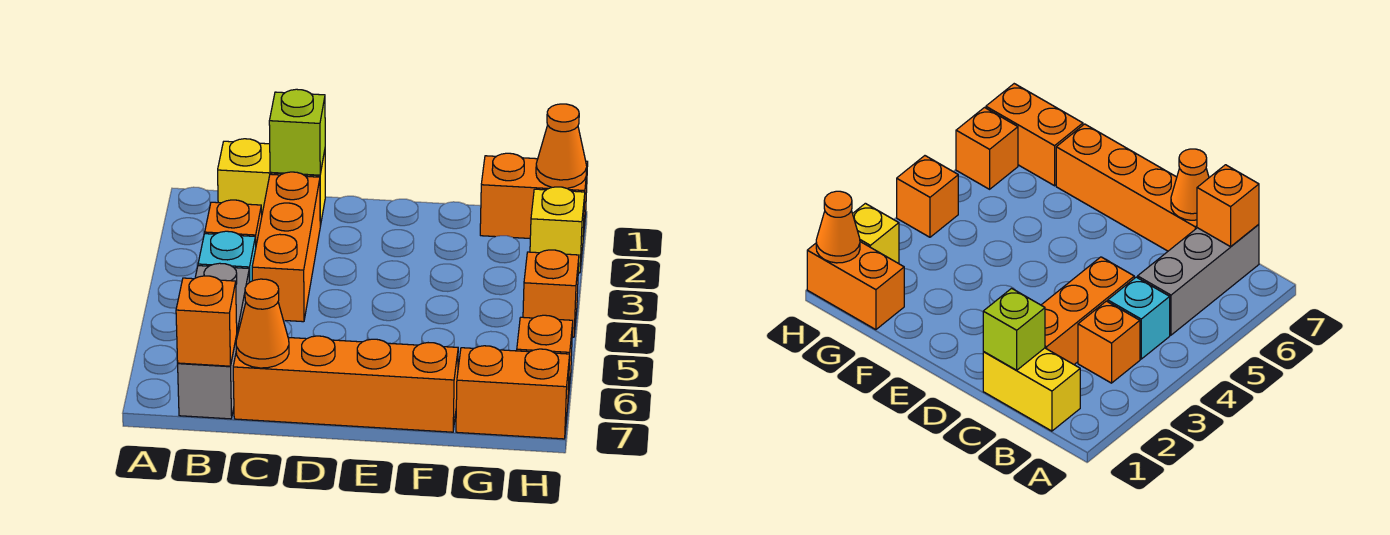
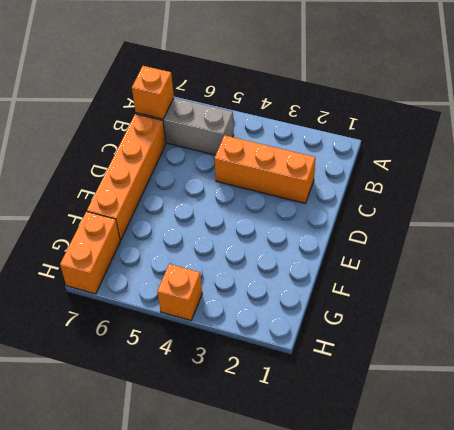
none -> yellow brick B1:C1 level 1
none -> orange brick B3 level 1
none -> cyan brick B4 level 1

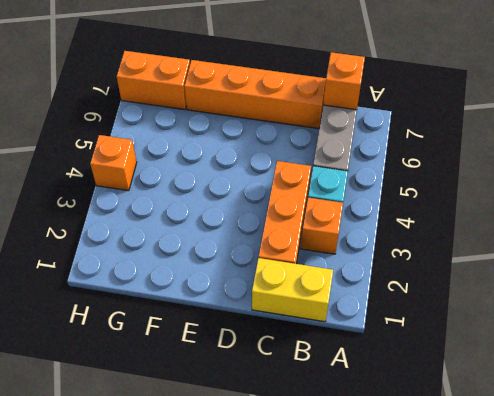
none -> orange brick G1:H1 level 1
none -> yellow brick H2 level 1
none -> orange brick H6 level 1

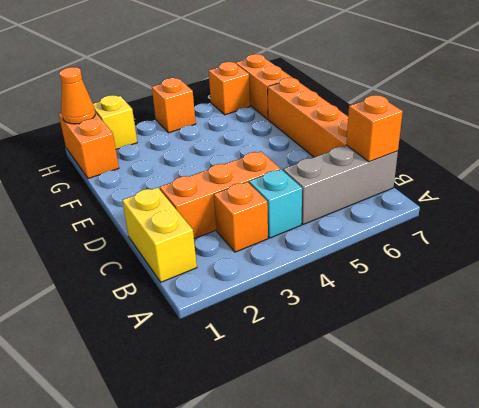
none -> lime brick C1 level 2
none -> orange cone C7 level 2

